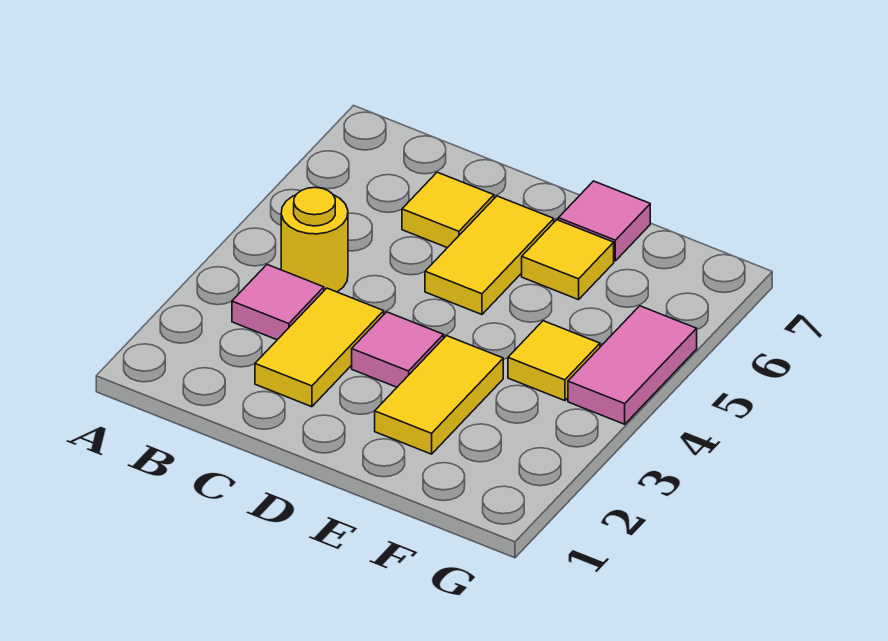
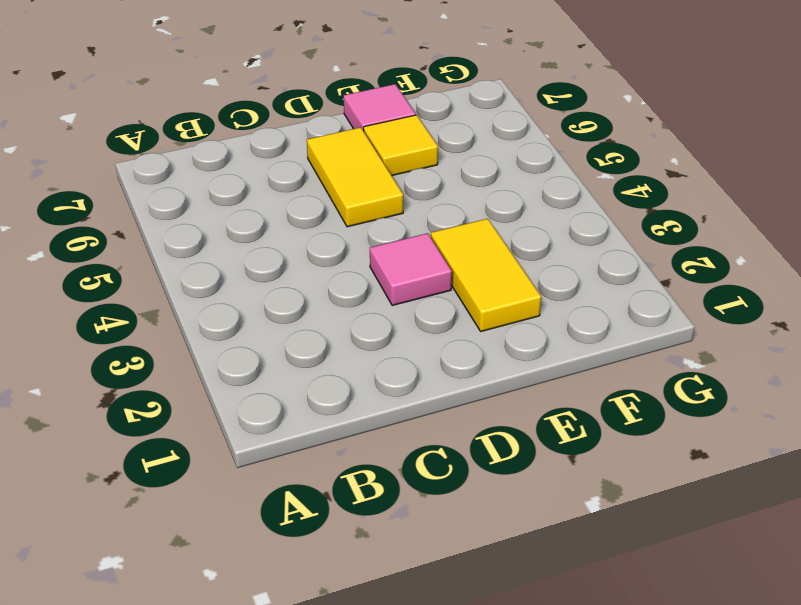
none -> pink tile B3 level 1
none -> yellow round brick B4 level 1

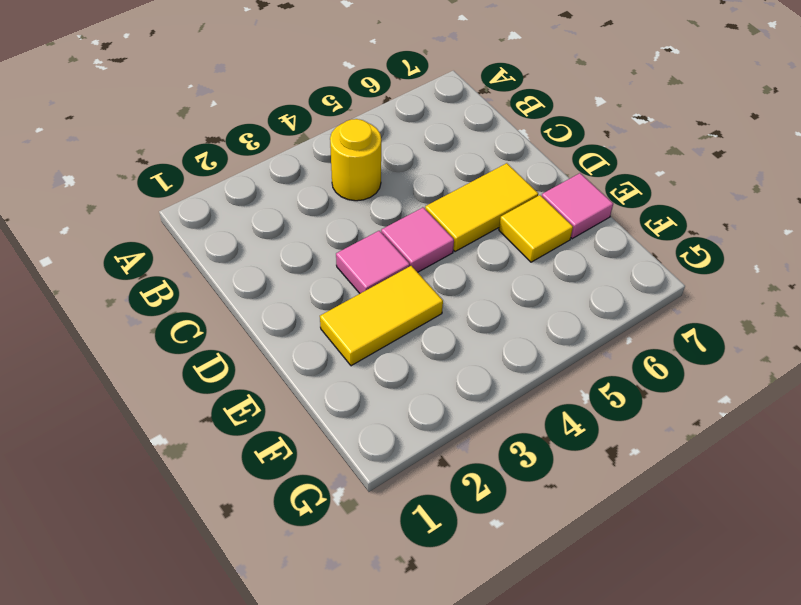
pink tile D4 level 1 -> pink tile B3 level 1
none -> yellow tile C2:C3 level 1
none -> yellow tile C6 level 1

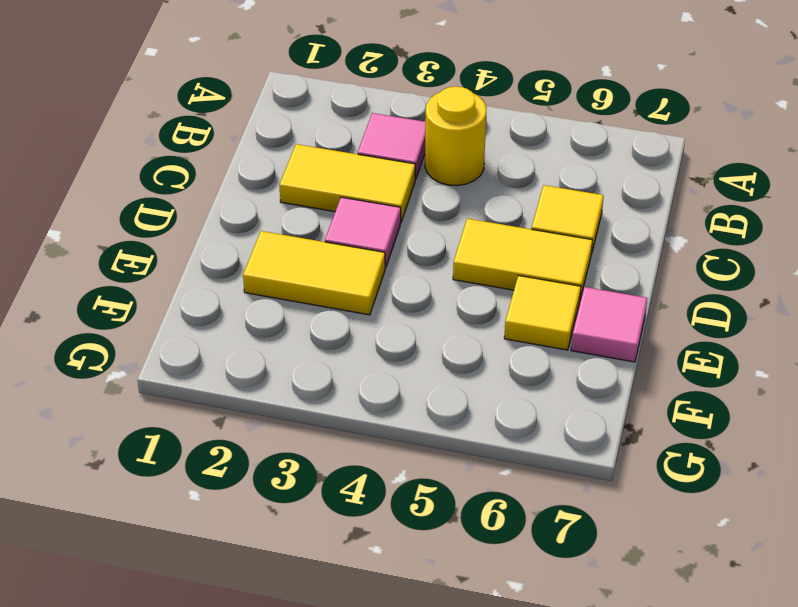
none -> yellow tile F4 level 1
none -> pink tile G4:G5 level 1

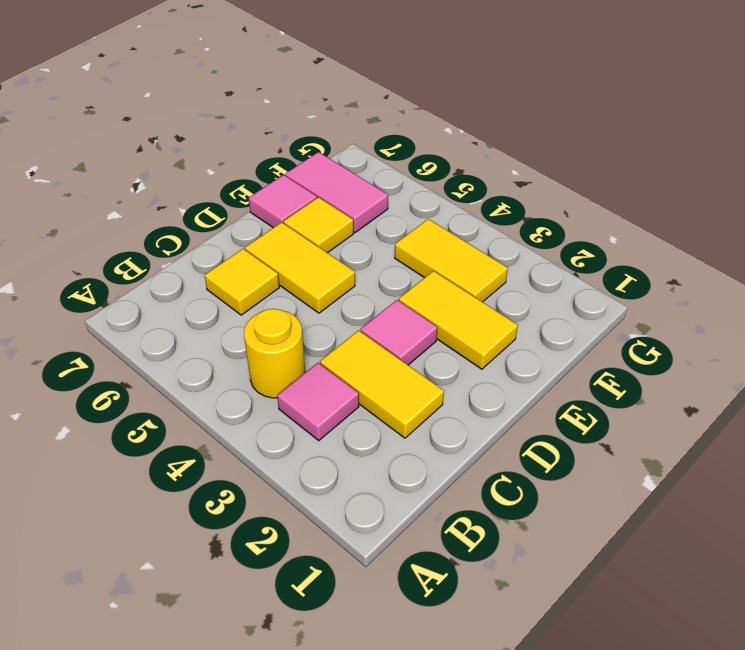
yellow tile F3:F4 level 1 -> yellow tile F4 level 1
pink tile F6:F7 level 1 -> pink tile G4:G5 level 1

